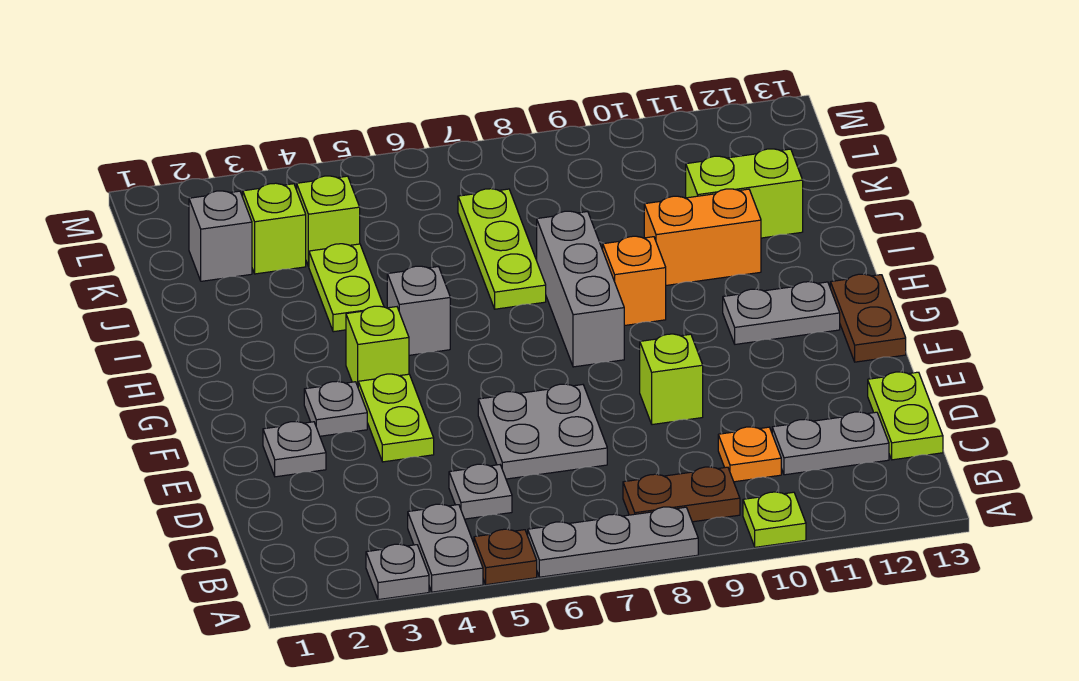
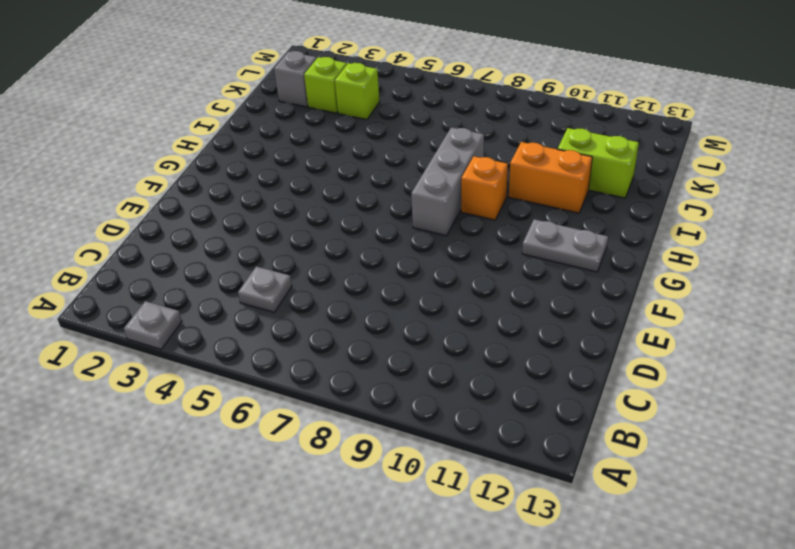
none -> grey plate A4:B4 level 1
none -> brown plate A5 level 1
none -> grey plate A6:A8 level 1

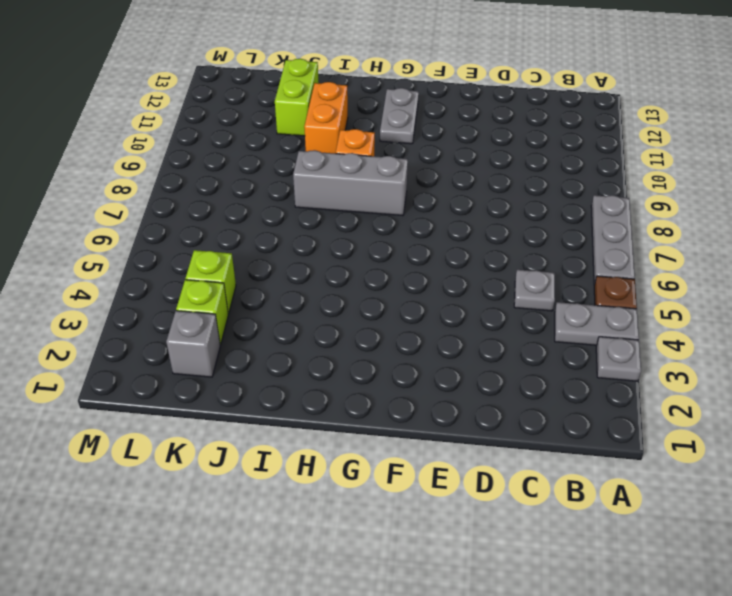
none -> lime plate A10 level 1
none -> brown plate B8:B9 level 1
none -> orange plate C10 level 1

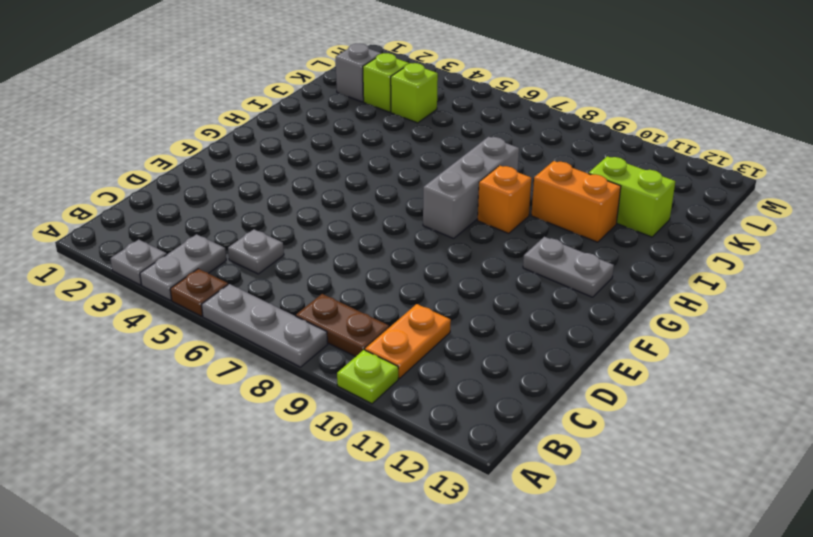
orange plate B10:C10 level 1 -> orange plate C10 level 1
none -> grey plate C11:C12 level 1
none -> lime plate C13:D13 level 1
none -> grey plate D6:E7 level 1

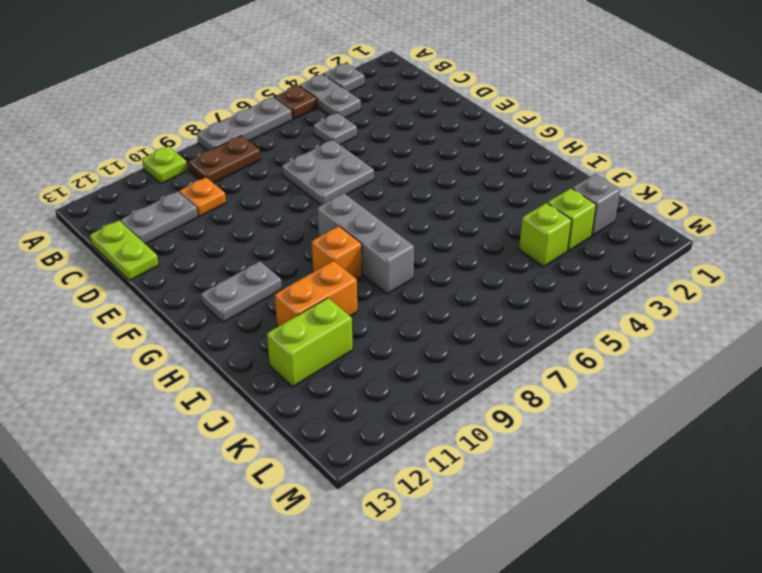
none -> grey plate E2 level 1
none -> lime plate E4:F4 level 1
none -> lime brick E9 level 1

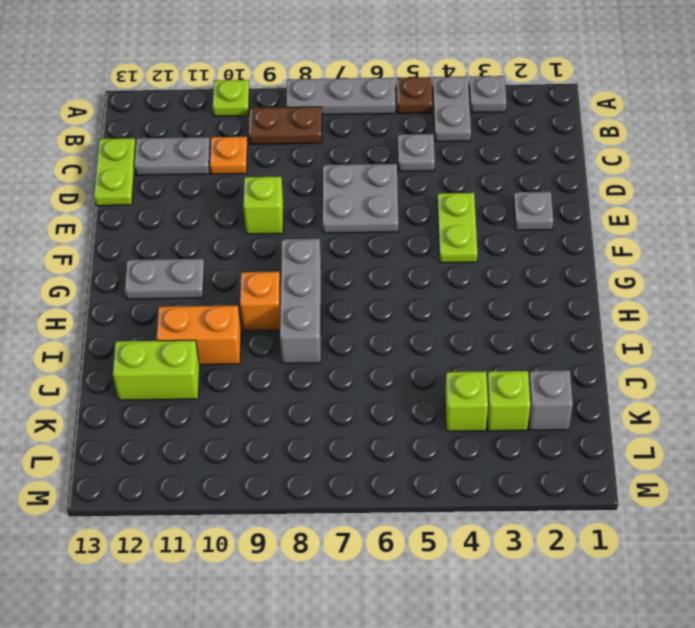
none -> grey plate F3 level 1
none -> brown plate F13:G13 level 1
none -> lime brick G4 level 1

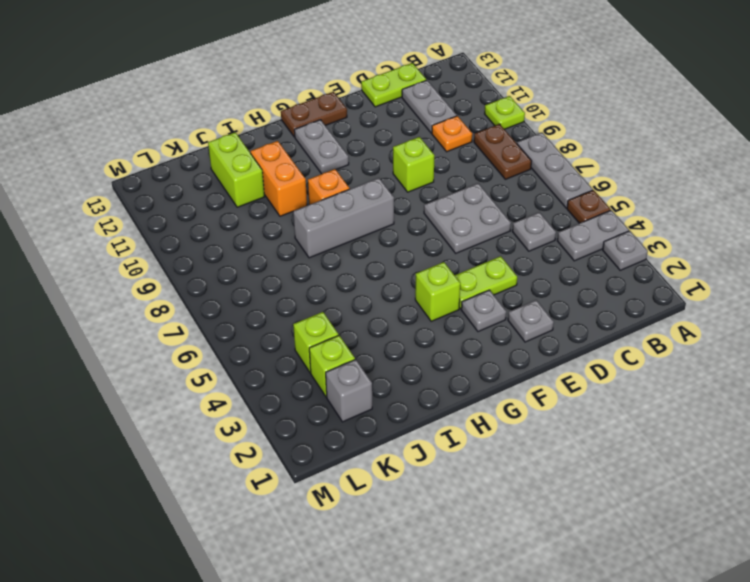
none -> grey brick H5 level 1
none -> lime plate I4:J4 level 1
none -> lime plate I7:K7 level 1

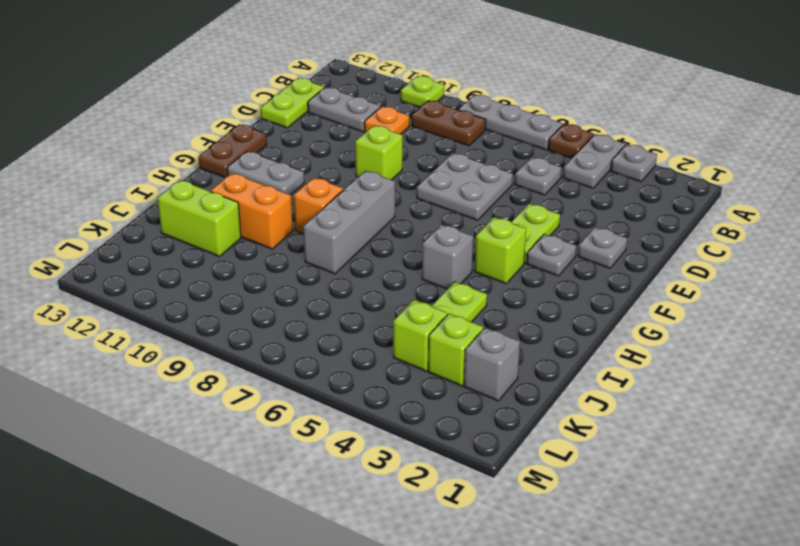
none -> lime plate I7:K7 level 1

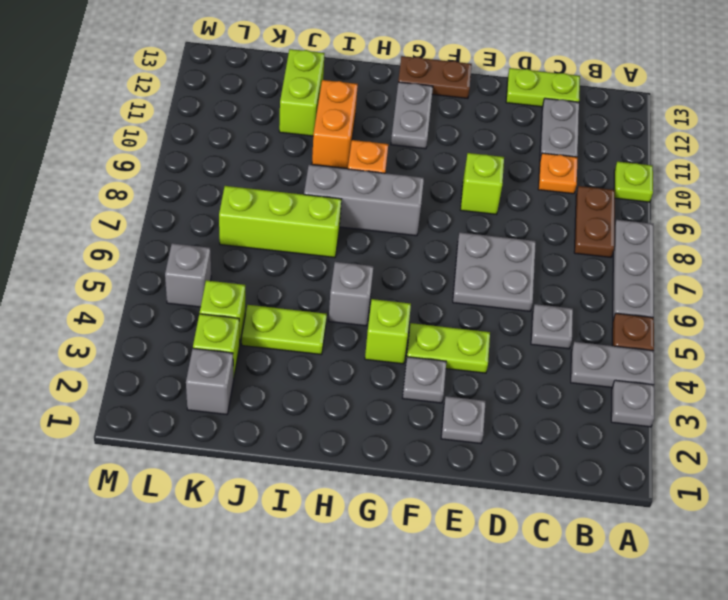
lime brick I7:K7 level 1 -> lime plate I7:K7 level 1
grey brick L5 level 1 -> none

